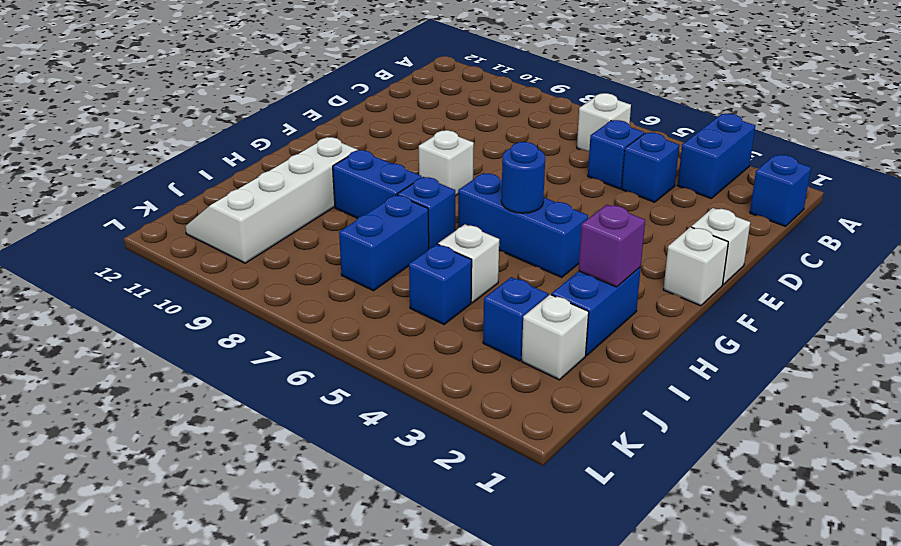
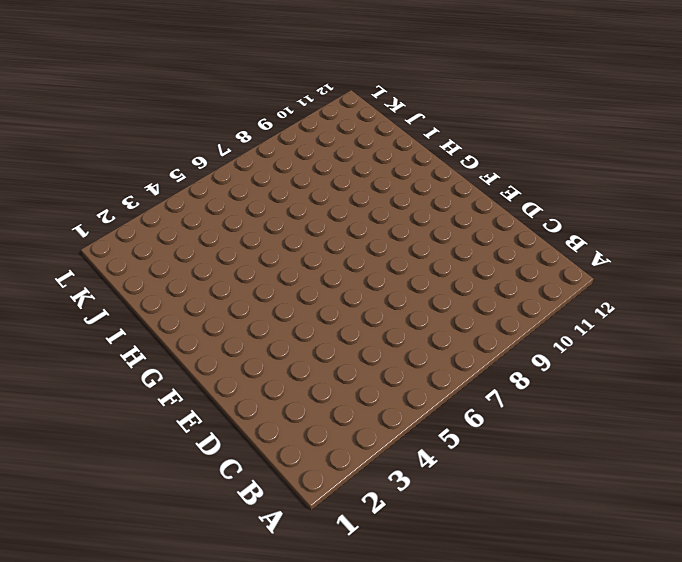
none -> blue brick A3:B3 level 1
none -> blue brick B1 level 1
none -> white brick B6 level 1

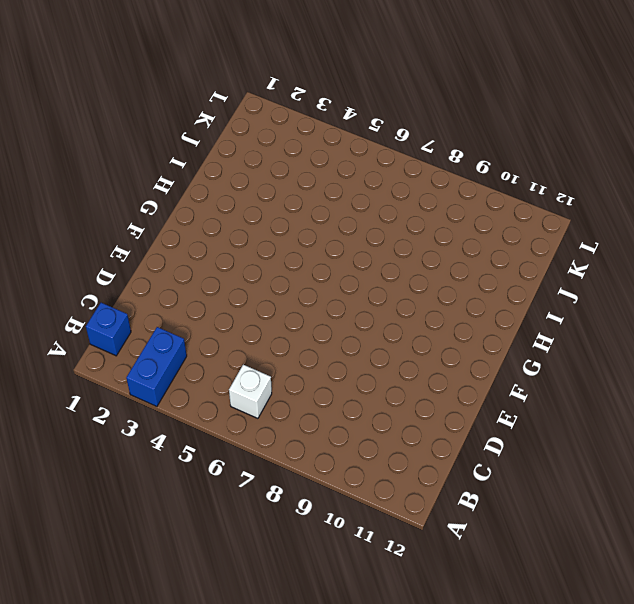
none -> blue brick C4 level 1
none -> blue brick C5 level 1
none -> white brick E1 level 1

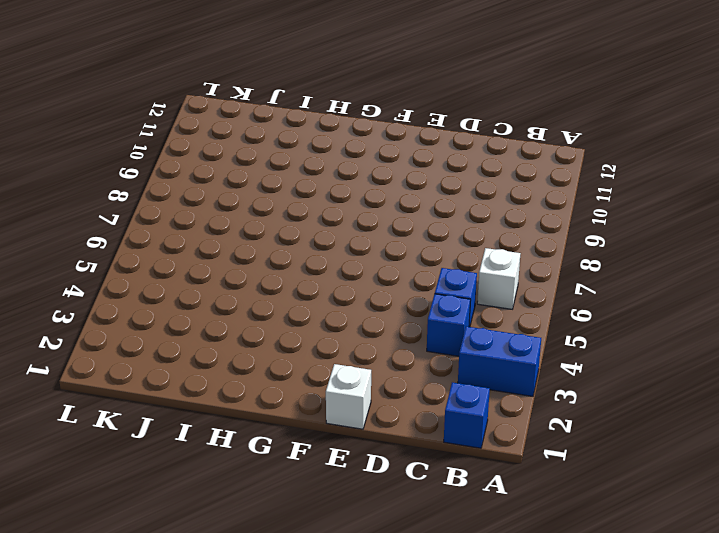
none -> white brick F1 level 1
none -> white brick F8 level 1
none -> blue brick G4:G6 level 1

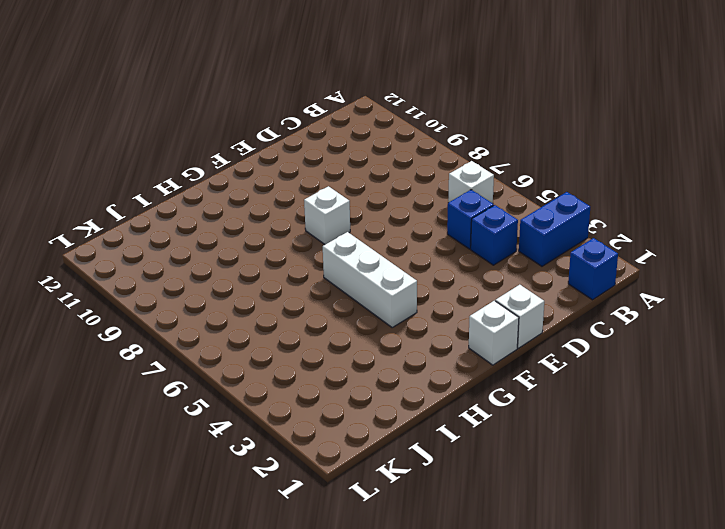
white brick G4:G6 level 1 -> blue brick G4:G6 level 1
none -> blue brick H2:I2 level 1
none -> blue brick H7 level 1
none -> blue brick H8:H9 level 1

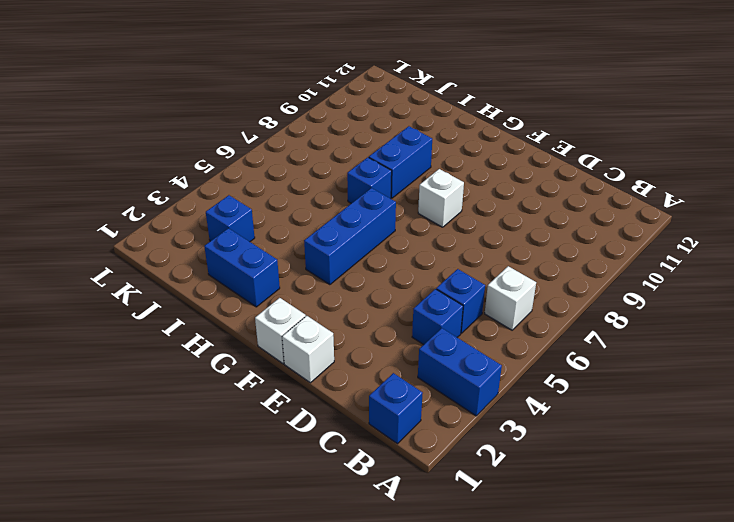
none -> white slope H10:K11 level 1 top 10
none -> white brick I5 level 1
none -> blue brick I7:J7 level 1

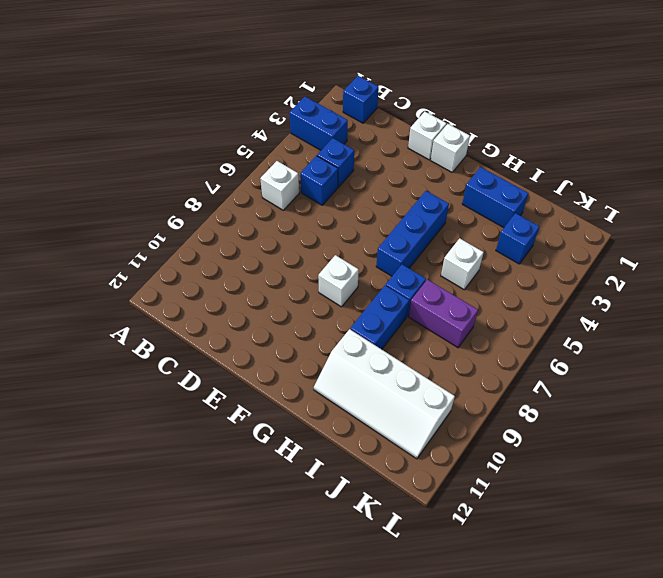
purple brick I7:J7 level 1 -> blue brick I7:J7 level 1
none -> white brick J2 level 1
none -> blue brick J5 level 1
none -> blue round brick G5 level 2

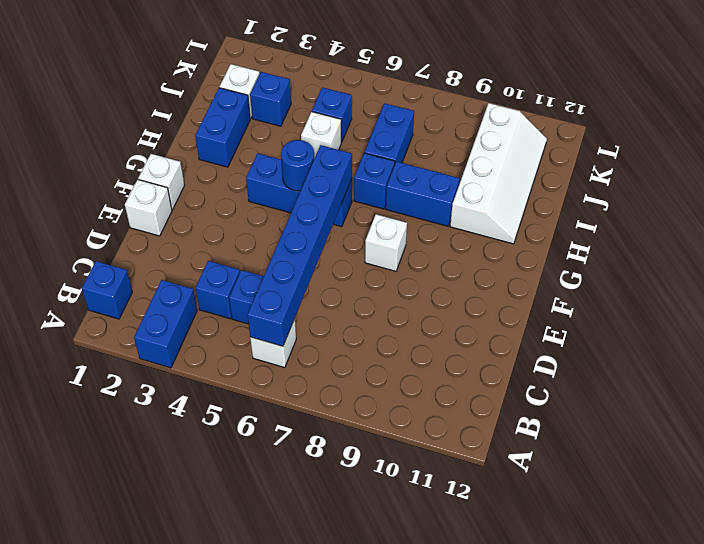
blue brick B6:G6 level 2 -> none
none -> purple brick H2 level 2

